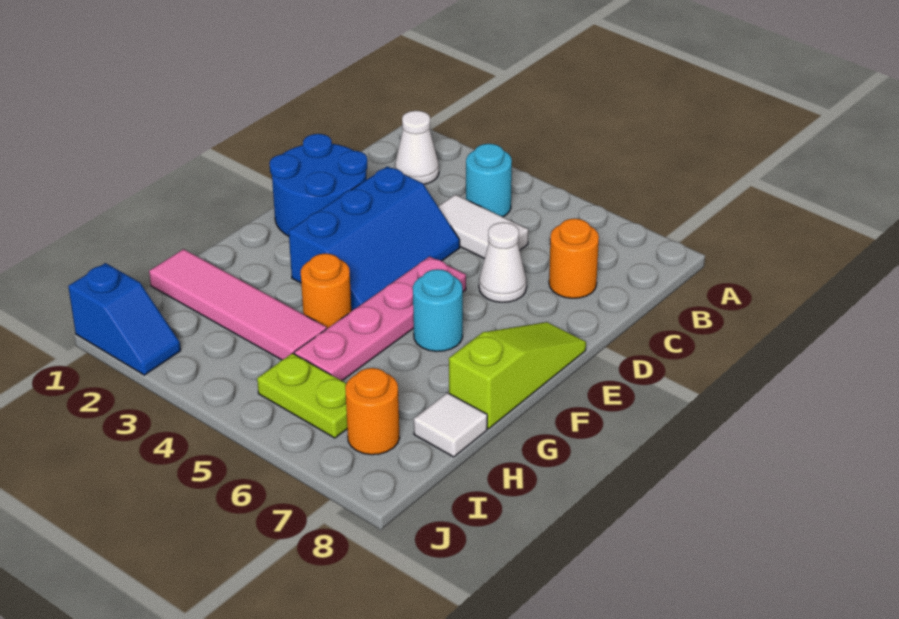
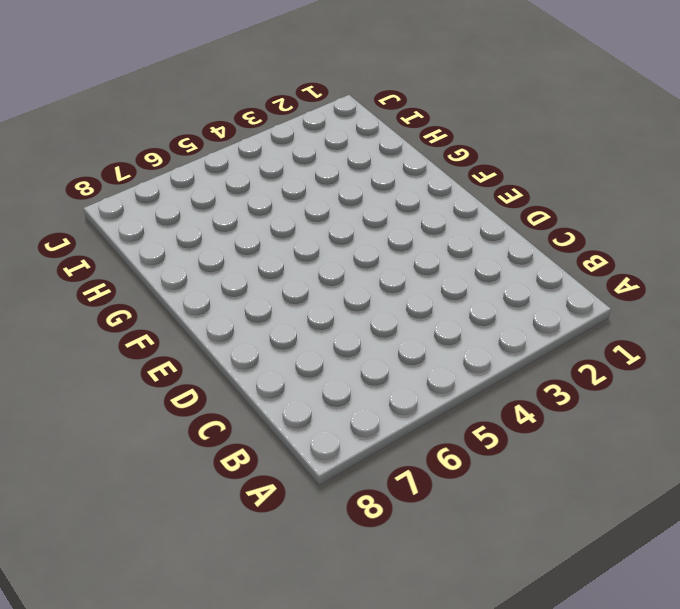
none -> white cone B2 level 1
none -> cyan round brick B4 level 1
none -> white tile C4:C5 level 1

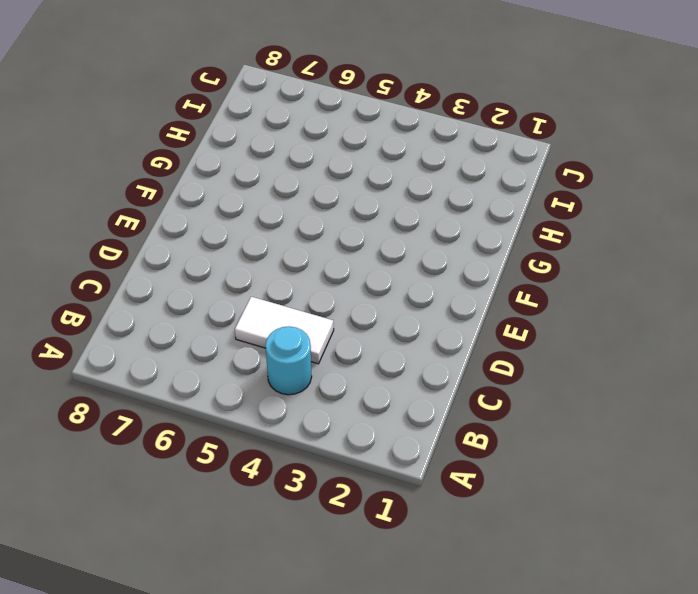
none -> white cone B2 level 1
none -> orange round brick C7 level 1
none -> blue round brick D1:E2 level 1

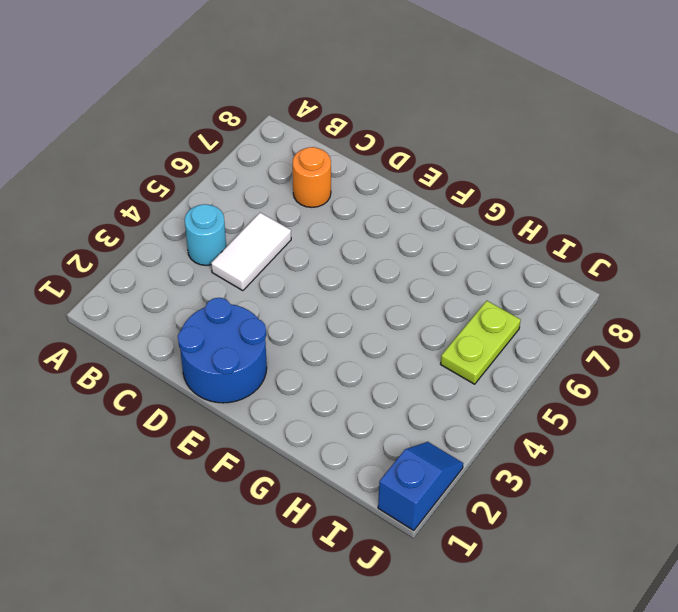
none -> white cone B2 level 1
none -> blue slope D3:F4 level 1 top 3
none -> white cone D6 level 1

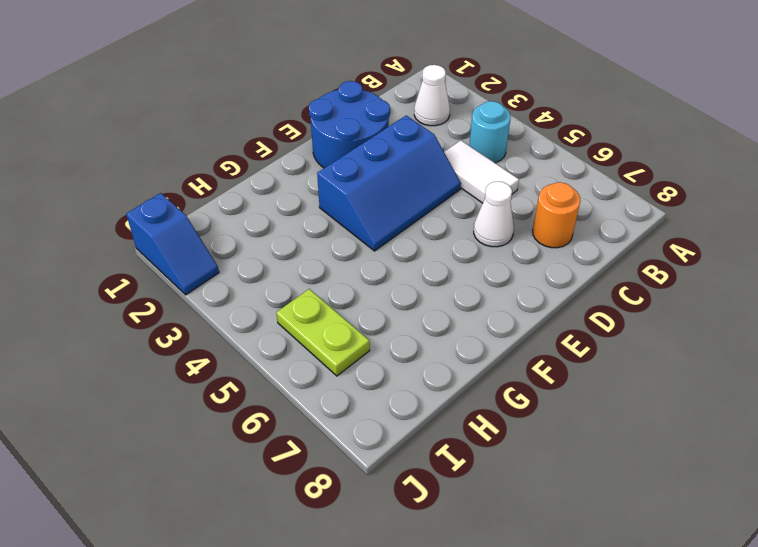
none -> pink plate E5:H5 level 1
none -> lime slope E8:G8 level 1 top G
none -> cyan round brick F6 level 1

